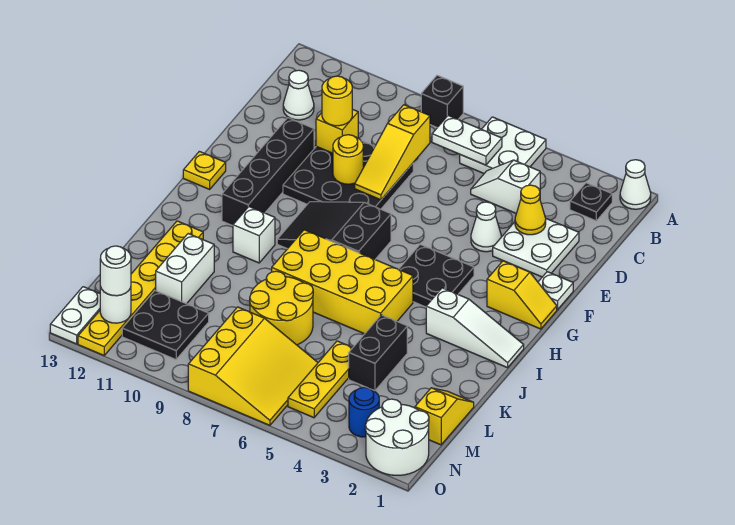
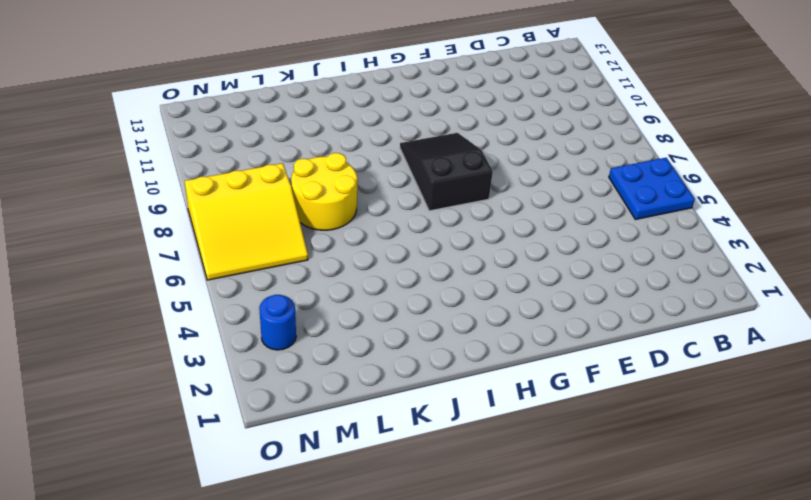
blue plate A5:B6 level 1 -> white plate A5:B6 level 1
none -> white cone A1 level 1
none -> black brick A8 level 1
none -> black plate B2 level 1
none -> white slope C4:C5 level 1 top 4

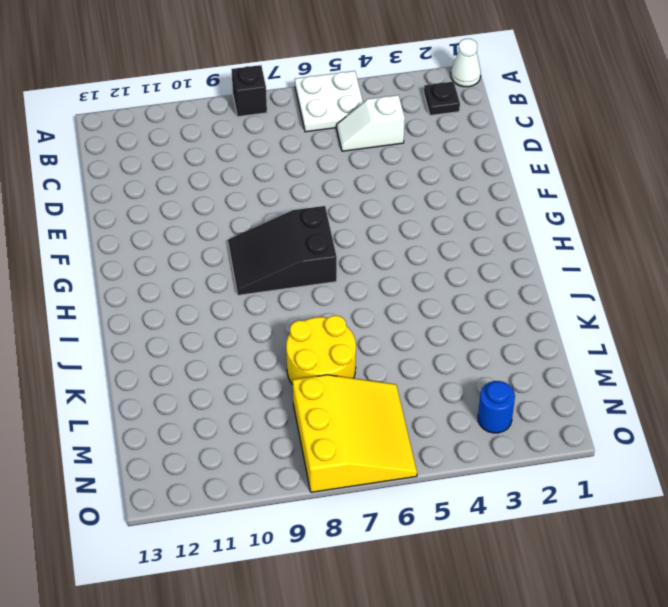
none -> white cone C12 level 1
none -> white plate D2:E3 level 1
none -> black plate D8:F10 level 1
none -> white cone E4 level 1

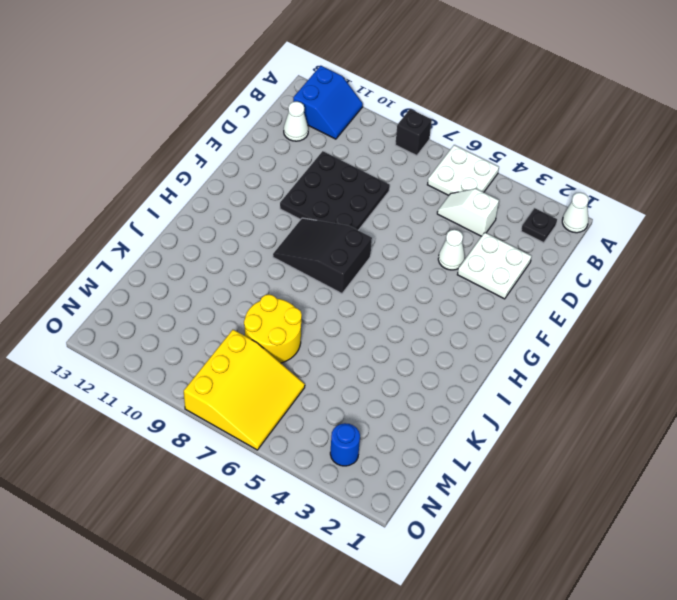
blue slope A11:B12 level 1 top 12 -> none
none -> black brick E11:H11 level 1
none -> white plate F1 level 1
none -> yellow slope G1:G2 level 1 top 2
none -> black plate G4:H5 level 1

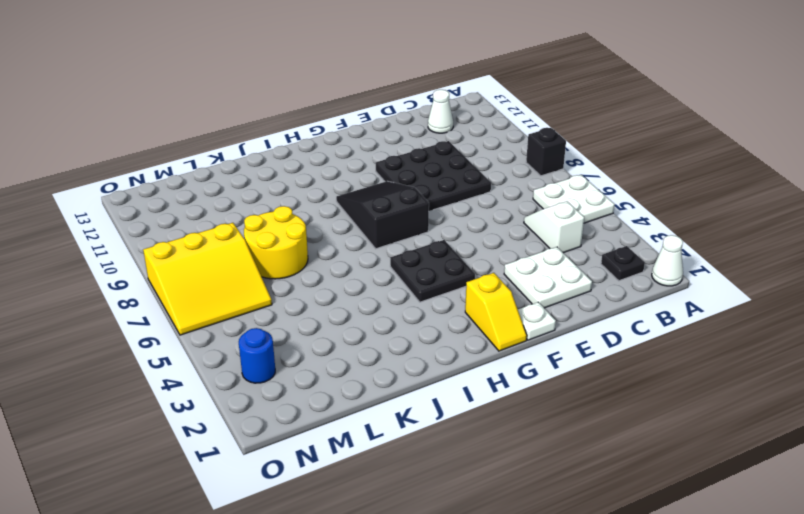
none -> white cone E4 level 1
none -> black brick E11:H11 level 1
none -> yellow plate G13 level 1
none -> white slope I1:I3 level 1 top 3

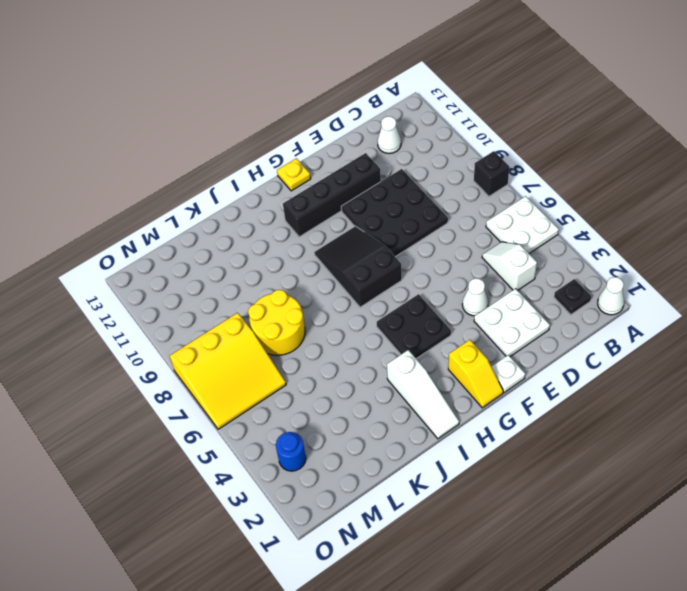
none -> yellow brick I5:J8 level 1
none -> white brick I10 level 1
none -> yellow plate J12:O12 level 1
none -> black brick K4:L4 level 1

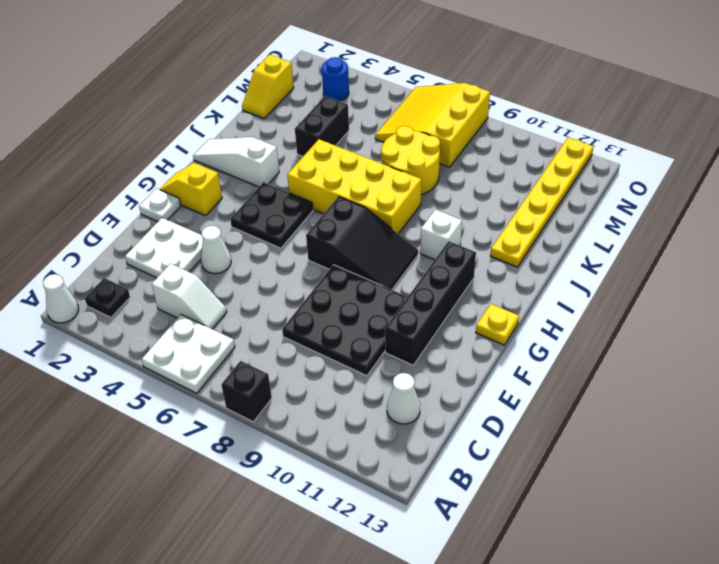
none -> white brick K11:L11 level 1
none -> yellow plate L5:N5 level 1
none -> black plate M10:N11 level 1
none -> white round brick N1:O2 level 1

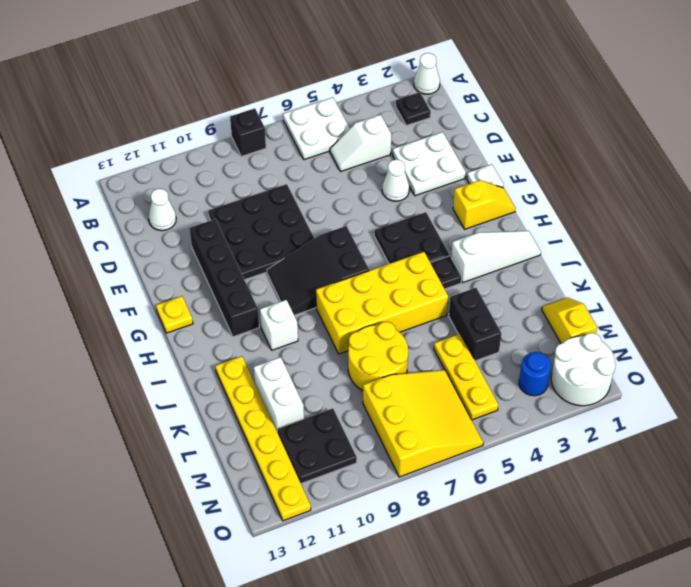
black plate I4 level 1 -> none
none -> white plate N13:O13 level 1
none -> white plate B6:B7 level 2
none -> yellow slope C8:E8 level 2 top C
none -> yellow cone D3 level 2

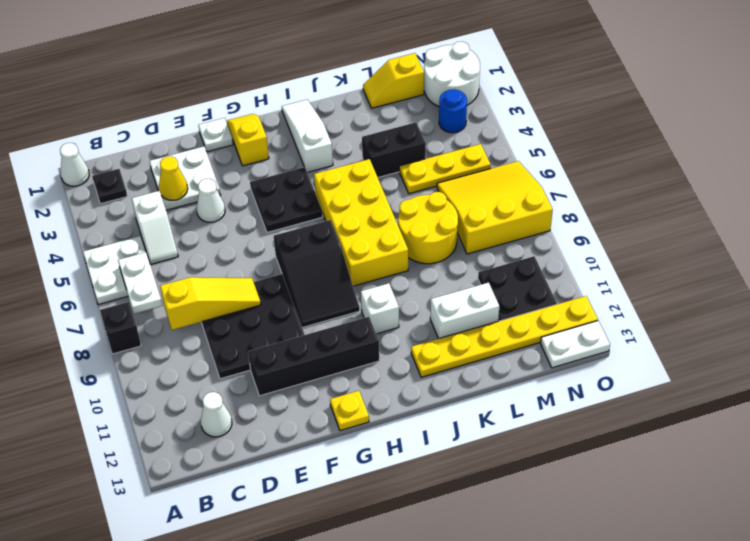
none -> yellow brick D10 level 2
none -> yellow round brick E9 level 2
none -> white round brick N12 level 2
none -> yellow round brick D10 level 3

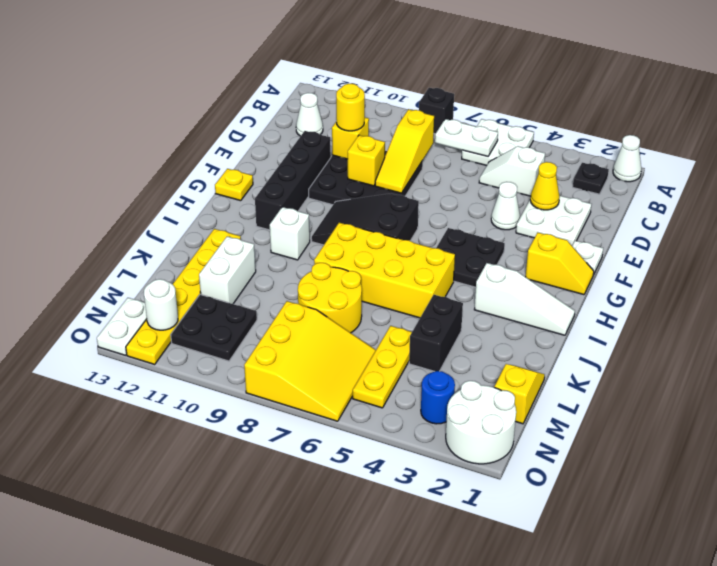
yellow brick E9 level 2 -> yellow round brick E9 level 2
none -> white round brick N12 level 3

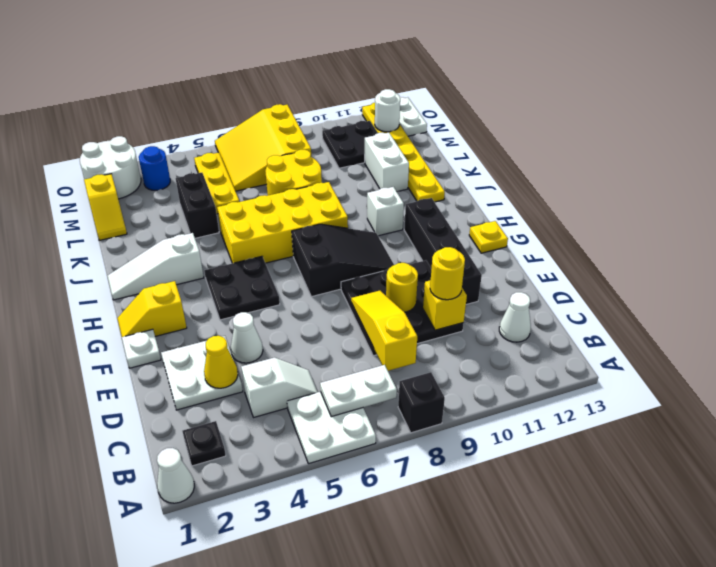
none -> white round brick N12 level 3

